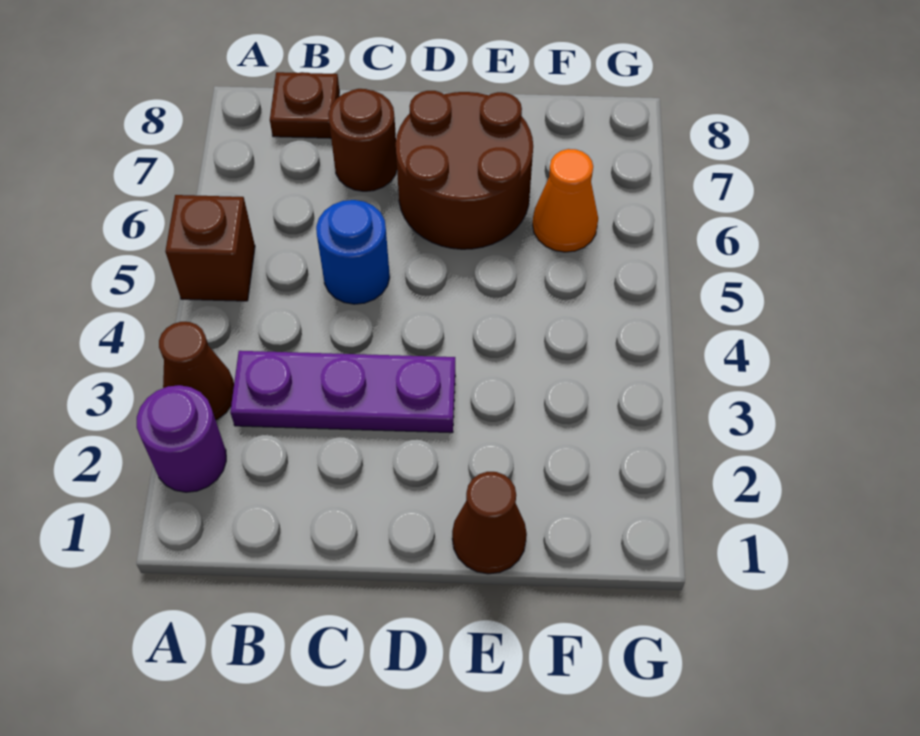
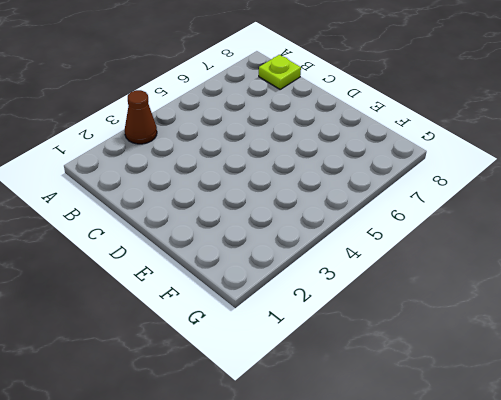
lime plate B8 level 1 -> brown plate B8 level 1
none -> purple round brick A2 level 1
none -> brown brick A5 level 1

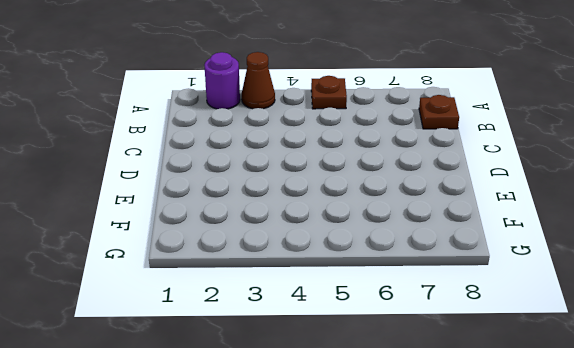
brown plate A5 level 1 -> brown brick A5 level 1
none -> purple plate B3:D3 level 1
none -> blue round brick C5 level 1

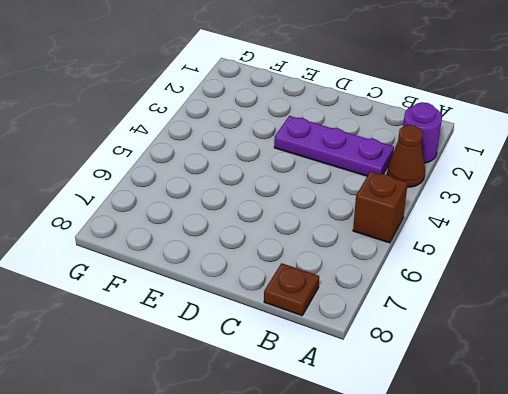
none -> blue round brick C5 level 1
none -> brown round brick C7 level 1

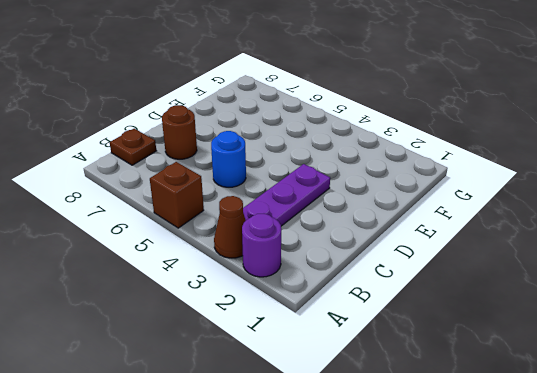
none -> brown round brick D6:E7 level 1
none -> brown cone E1 level 1

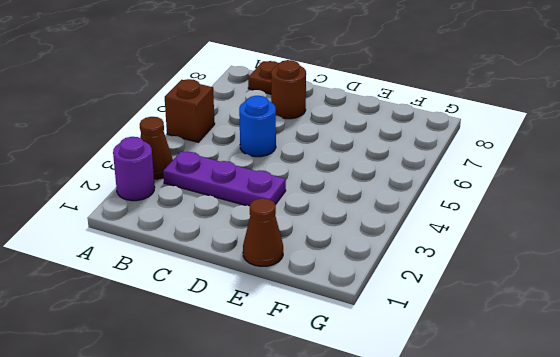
none -> brown round brick D6:E7 level 1
none -> orange cone F6 level 1

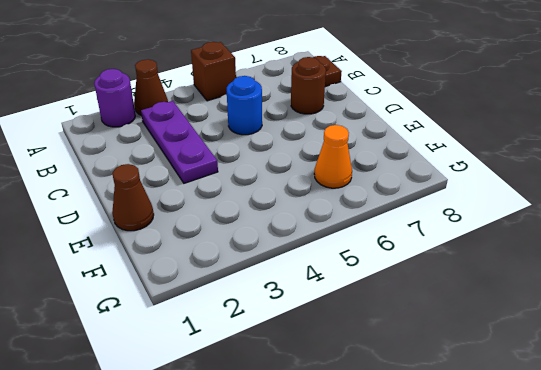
none -> brown round brick D6:E7 level 1

